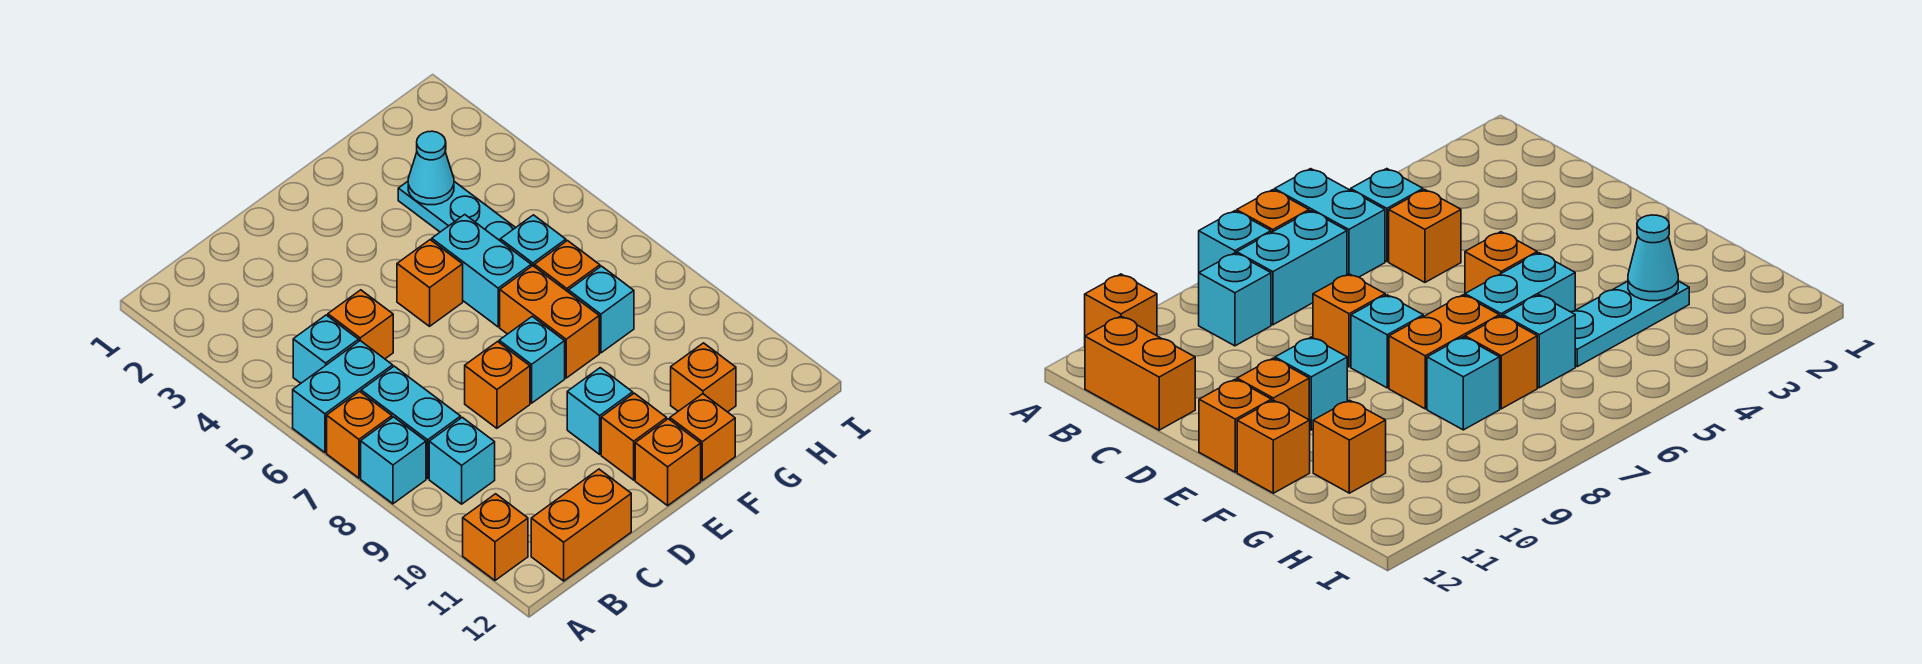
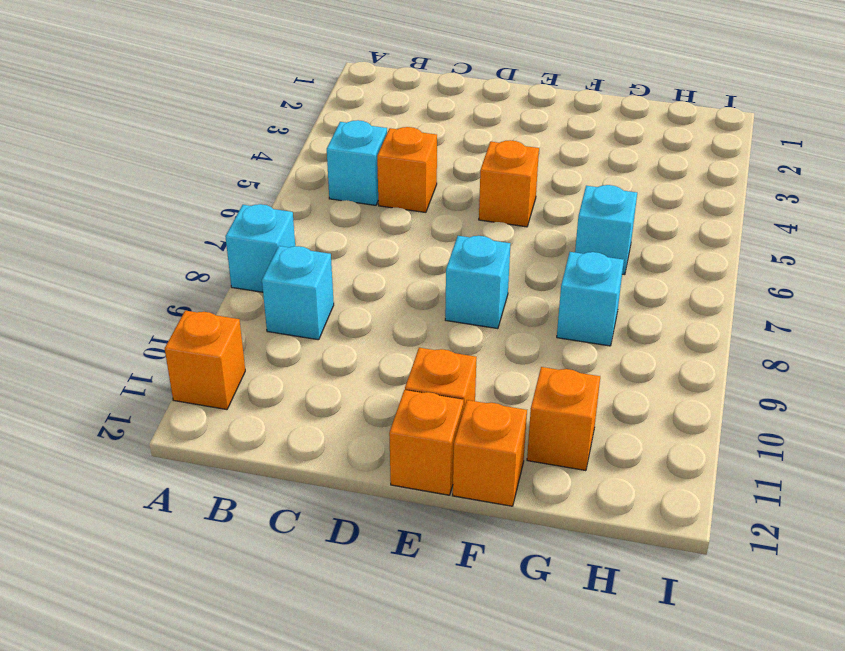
none -> cyan brick A6:B6 level 1
none -> orange brick A7 level 1
none -> cyan brick B7:B8 level 1

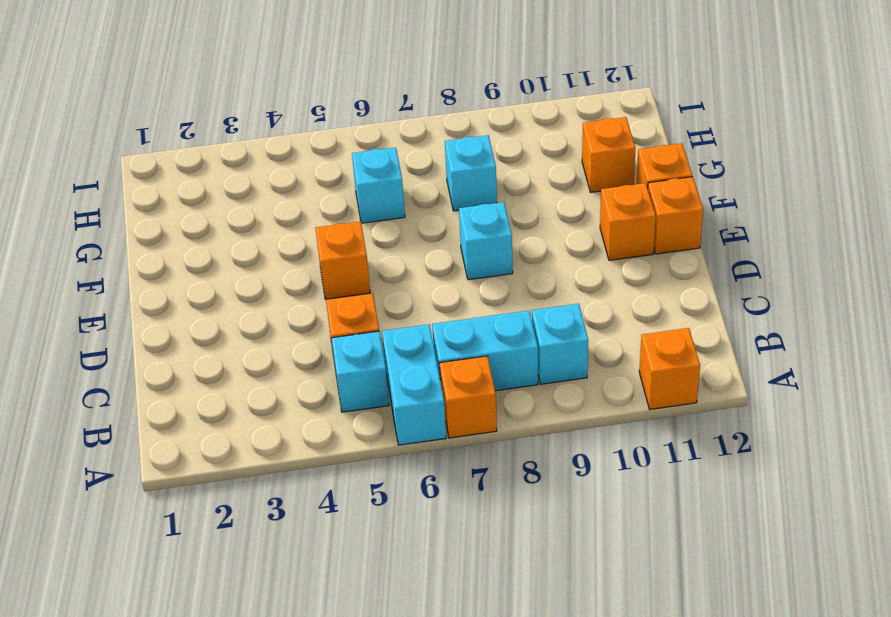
none -> cyan brick A8 level 1
none -> orange brick B12:C12 level 1
none -> orange brick D8 level 1

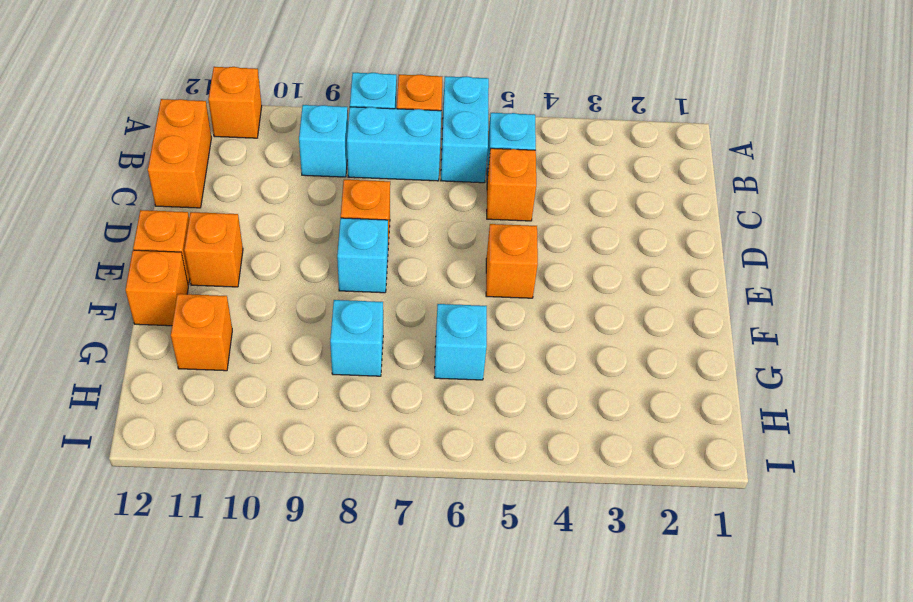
none -> cyan brick E10 level 1
none -> cyan brick F5:F6 level 1
none -> orange brick F7:F8 level 1

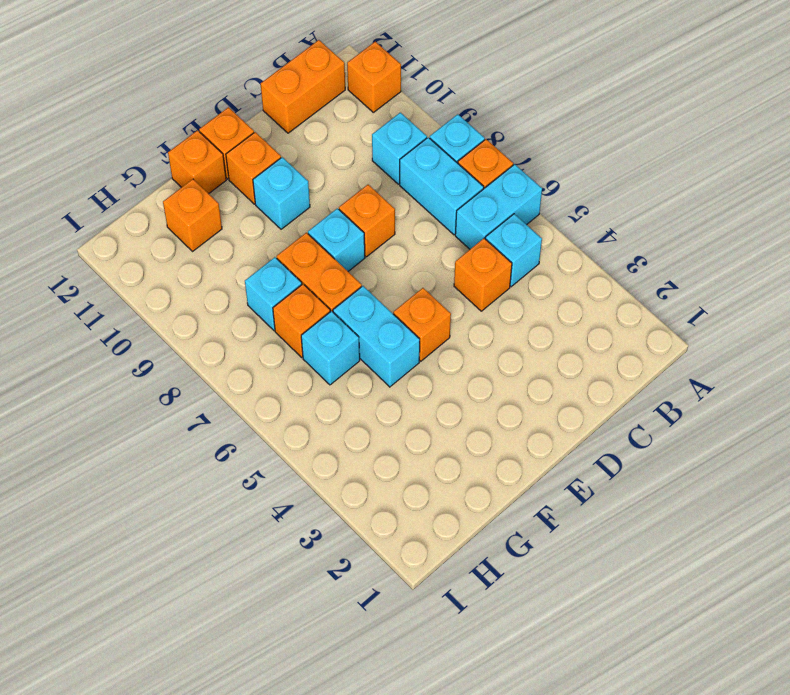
none -> cyan plate G3:G5 level 1
none -> cyan cone G3 level 2

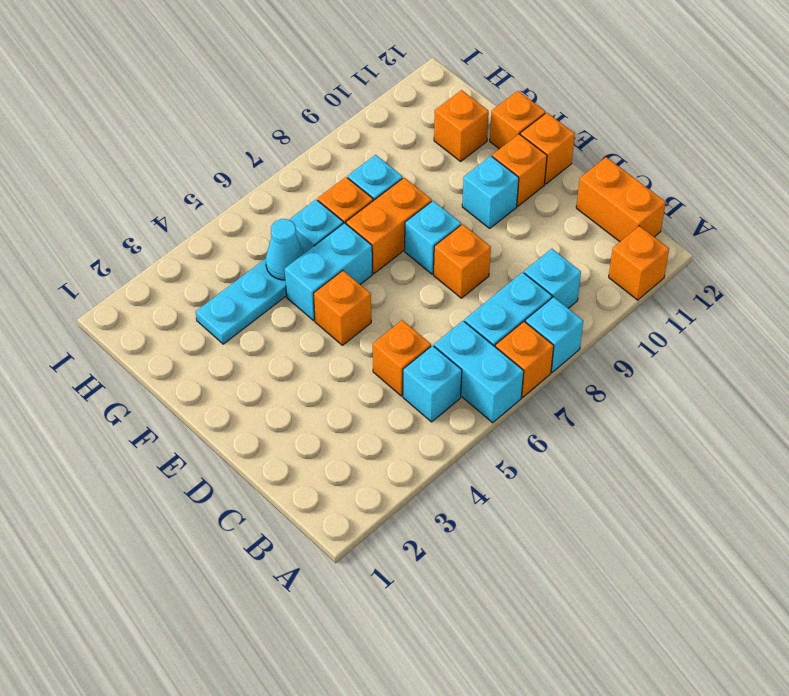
cyan cone G5 level 2 -> cyan cone G3 level 2

